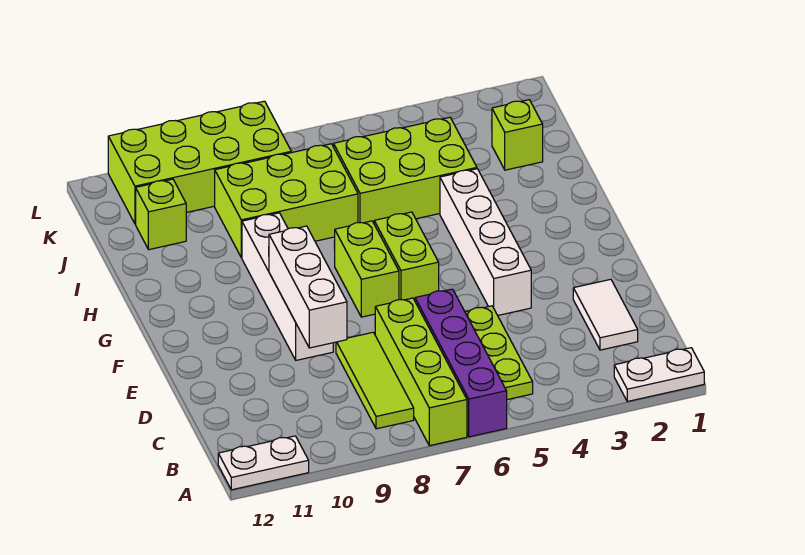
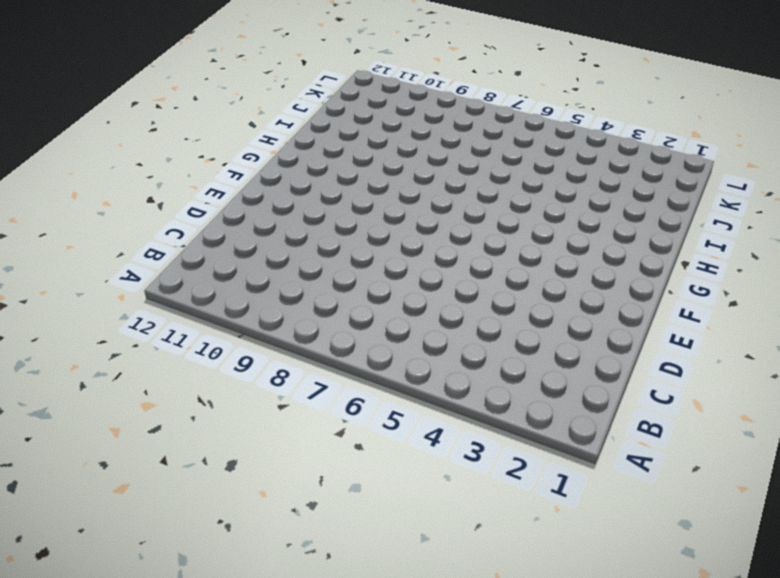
none -> white plate A1:A2 level 1
none -> purple brick A6:D6 level 1
none -> lime brick A7:D7 level 1

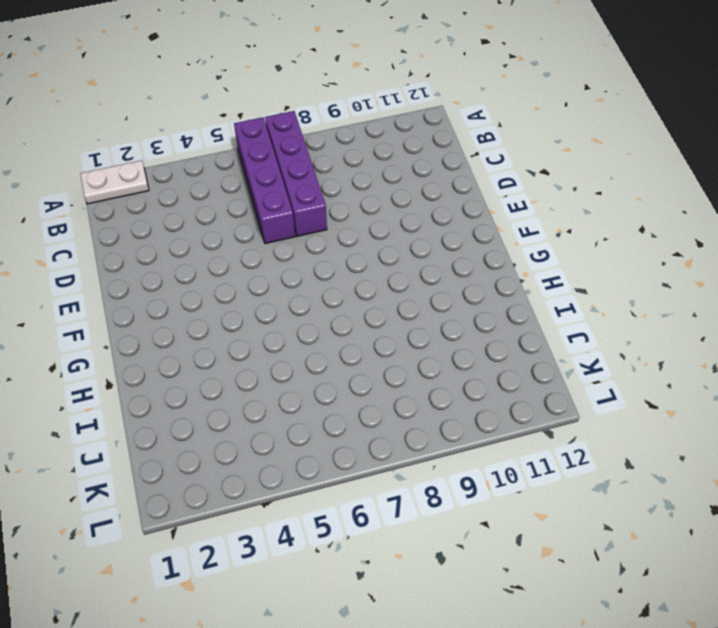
purple brick A7:D7 level 1 -> lime brick A7:D7 level 1
none -> white plate A11:A12 level 1
none -> lime plate B5:D5 level 1
none -> lime tile B8:D8 level 1

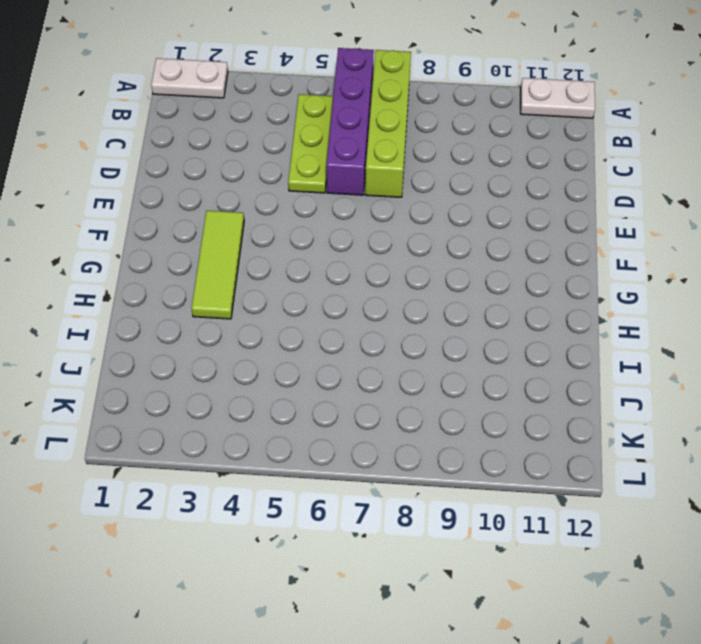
lime tile F3:H3 level 1 -> lime tile B8:D8 level 1
none -> white tile C2:D2 level 1
none -> white brick E4:H4 level 1
none -> white brick E9:H9 level 1

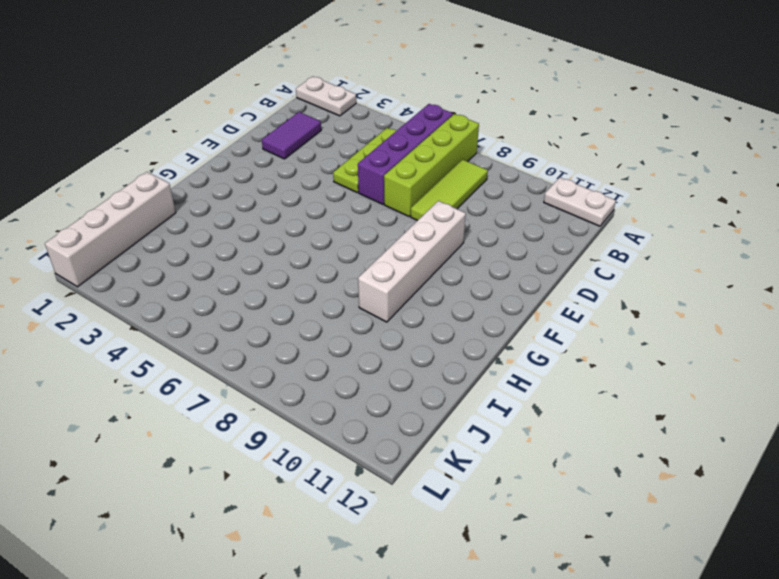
purple tile C2:D2 level 1 -> white tile C2:D2 level 1
white brick I1:L1 level 1 -> white brick E4:H4 level 1
none -> lime brick F6:G6 level 1
none -> lime brick F7:G7 level 1
none -> lime brick I4:J6 level 1

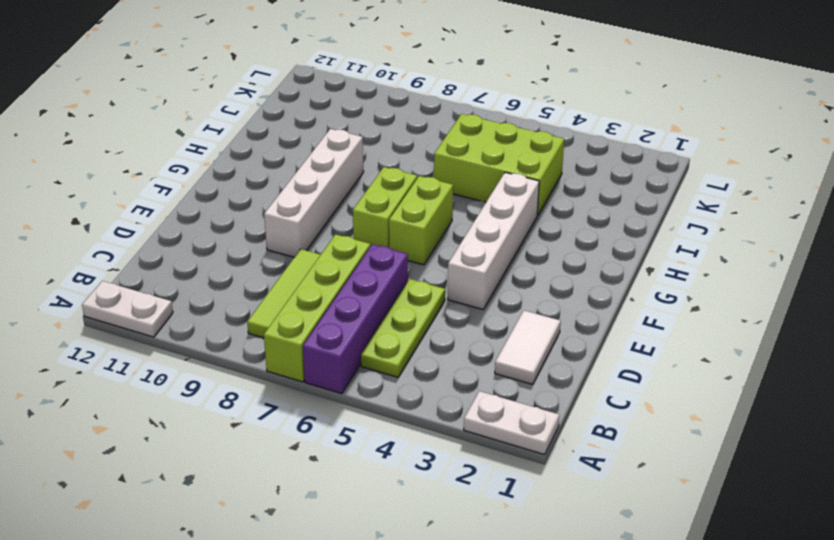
none -> lime brick I7:J9 level 1
none -> lime brick J2 level 1
none -> lime brick J11 level 1

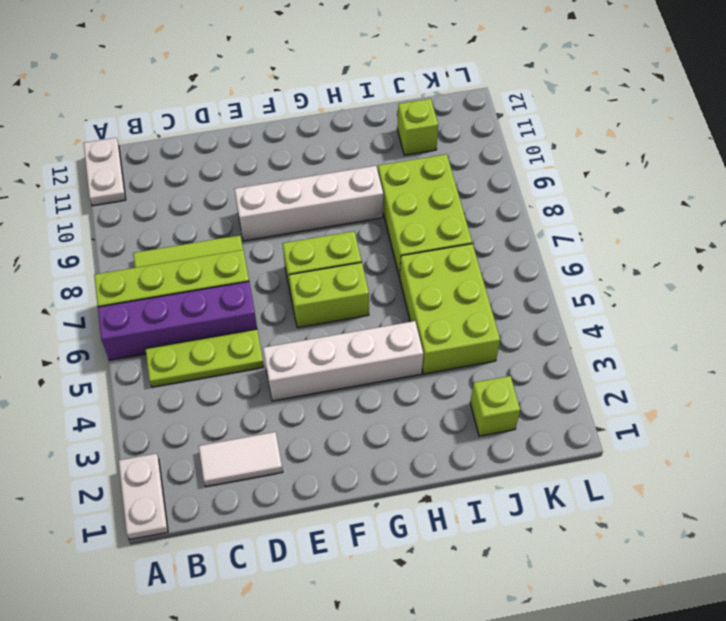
none -> lime brick K8:L11 level 1
none -> white brick D9:F9 level 2

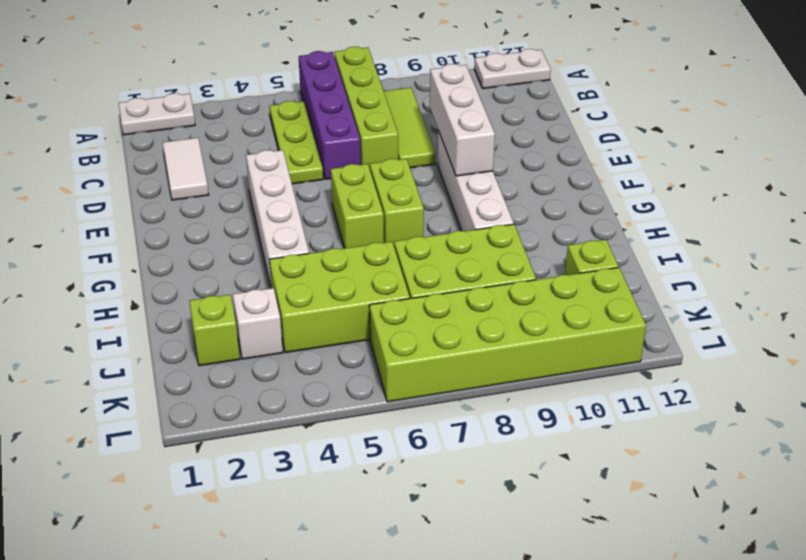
white brick J3 level 1 -> none
lime brick K6:L11 level 1 -> lime brick K8:L11 level 1

